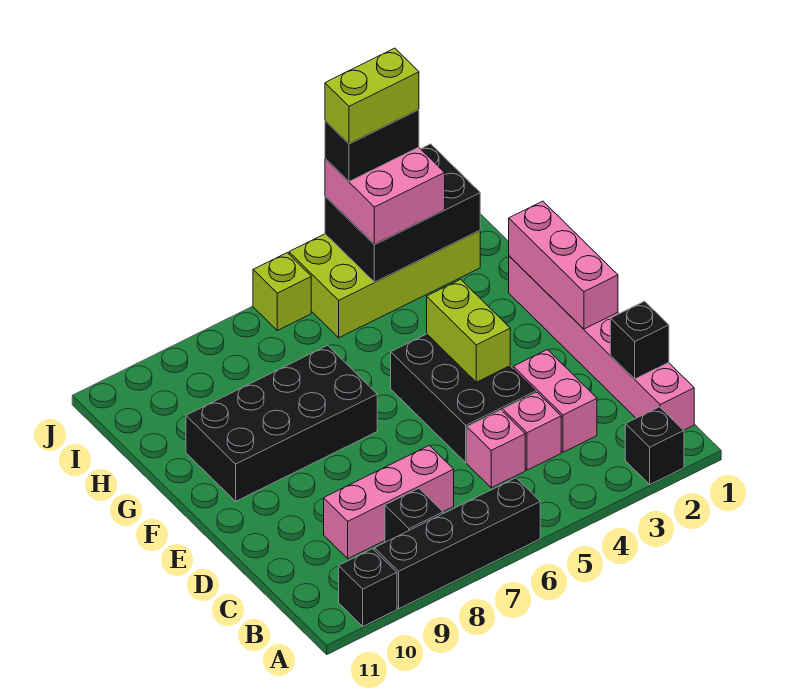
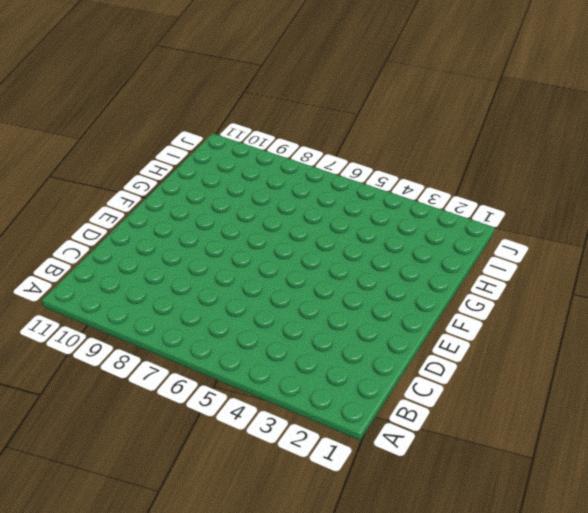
none -> black brick A2 level 1
none -> black brick A6:A9 level 1
none -> black brick A10 level 1

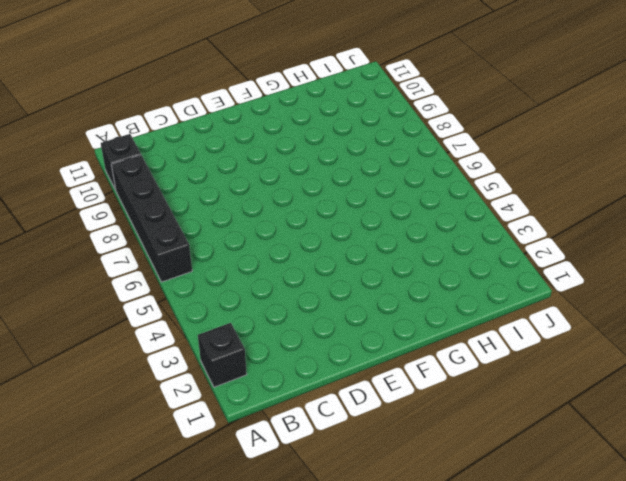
none -> pink brick B1:G1 level 1
none -> black brick B8 level 1
none -> pink brick C3:D3 level 1

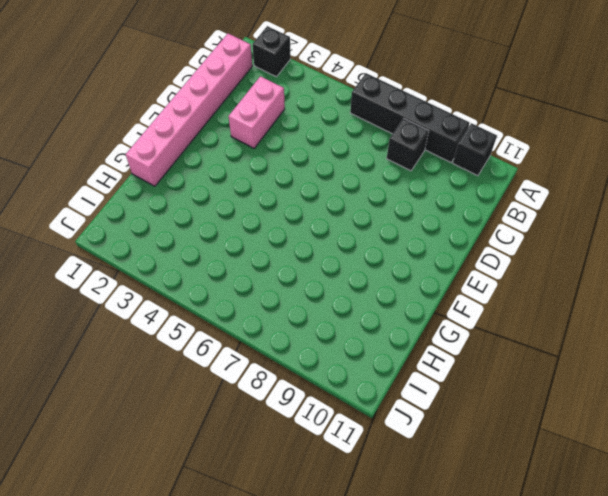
none -> pink brick C4 level 1
none -> pink brick C5 level 1
none -> pink brick C7:C9 level 1

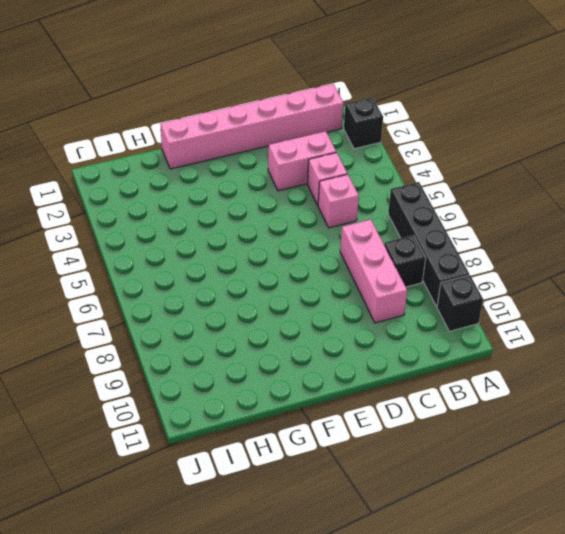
none -> black brick D4:F5 level 1
none -> black brick F7:G10 level 1
none -> lime brick I2:J5 level 1

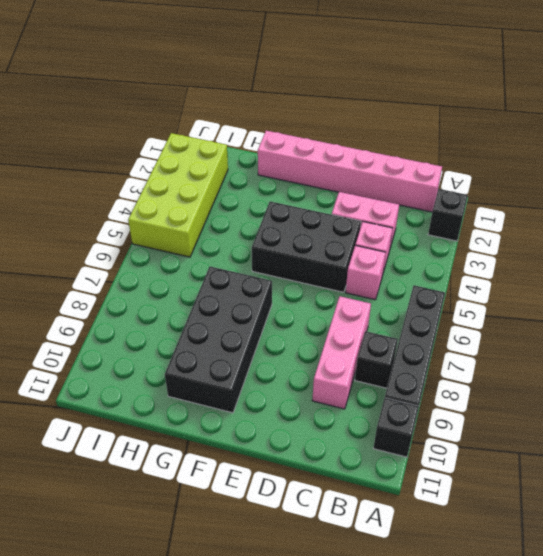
none -> lime brick J6 level 1
none -> black brick C1 level 2
none -> pink brick E1:G1 level 2

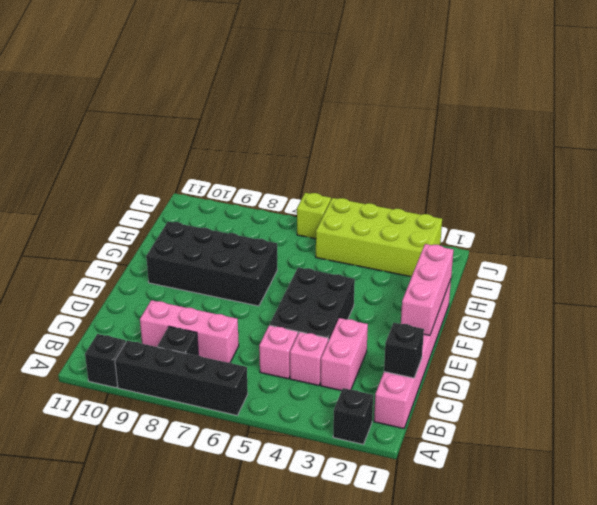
none -> lime brick E4:F4 level 2
none -> black brick I2:J4 level 2
none -> pink brick I3:J4 level 3

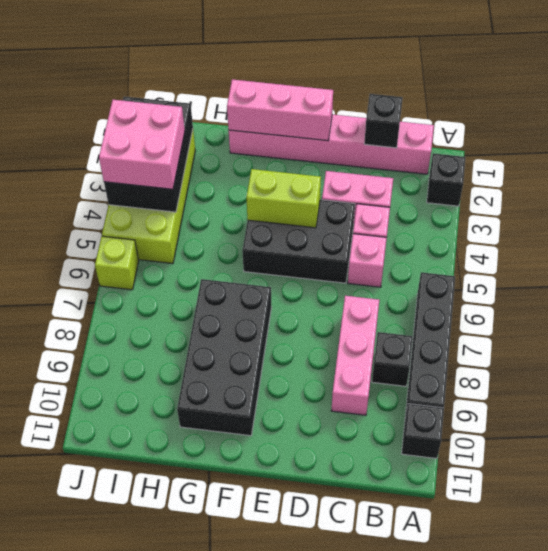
none -> black brick J3:J4 level 4
none -> lime brick J3:J4 level 5

